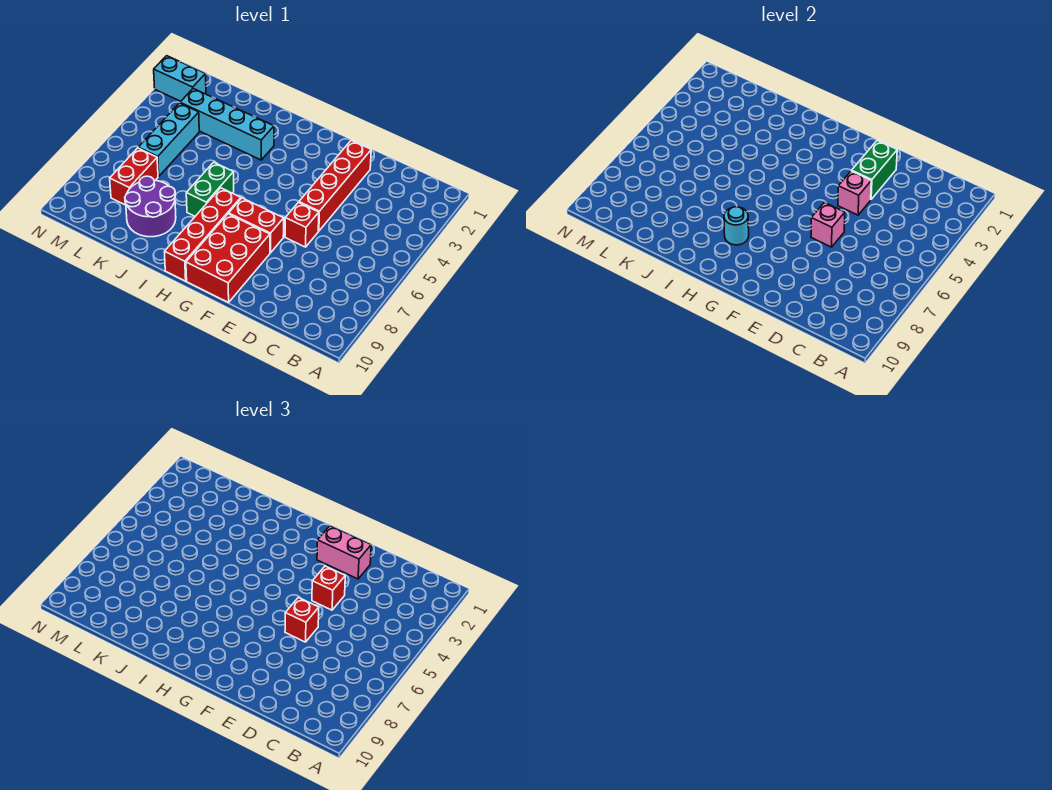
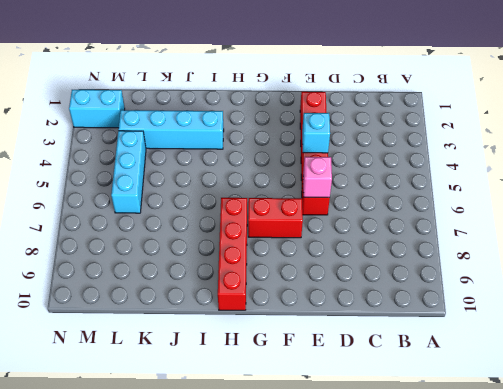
cyan brick E4 level 2 -> pink brick E4 level 2
none -> red brick F8:G10 level 1
none -> green brick I6:I7 level 1
none -> purple round brick J8:K9 level 1

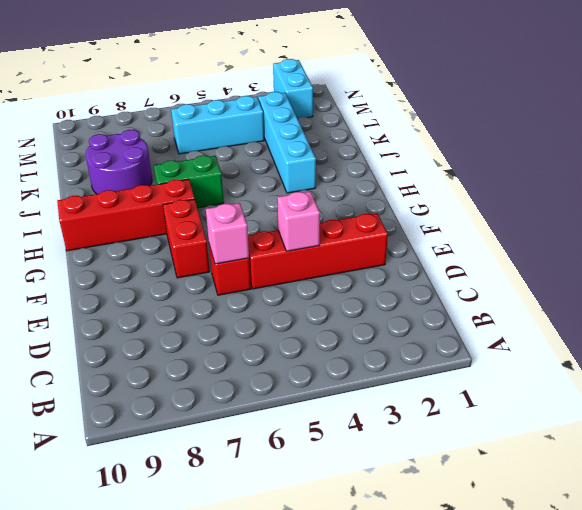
none -> red brick F8:G10 level 1
none -> red brick L7:L8 level 1
none -> green brick E2:E3 level 2

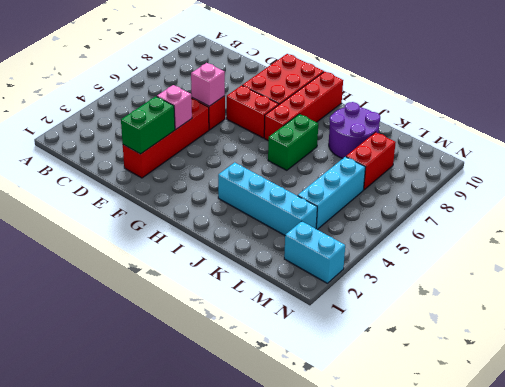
none -> cyan round brick H8 level 2
none -> pink brick E2:F2 level 3
none -> red brick E4 level 3

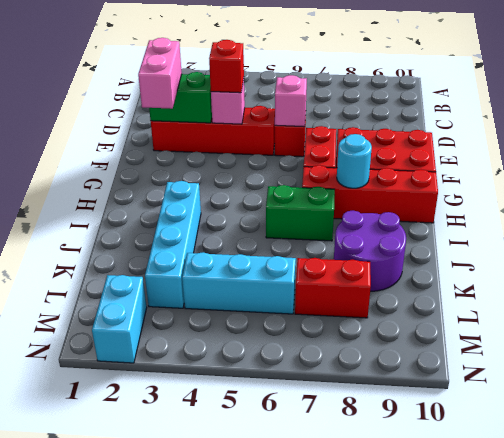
none -> red brick E6 level 3

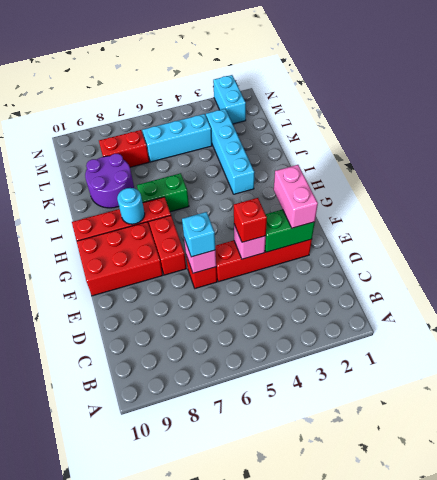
cyan brick E6 level 3 -> red brick E6 level 3

